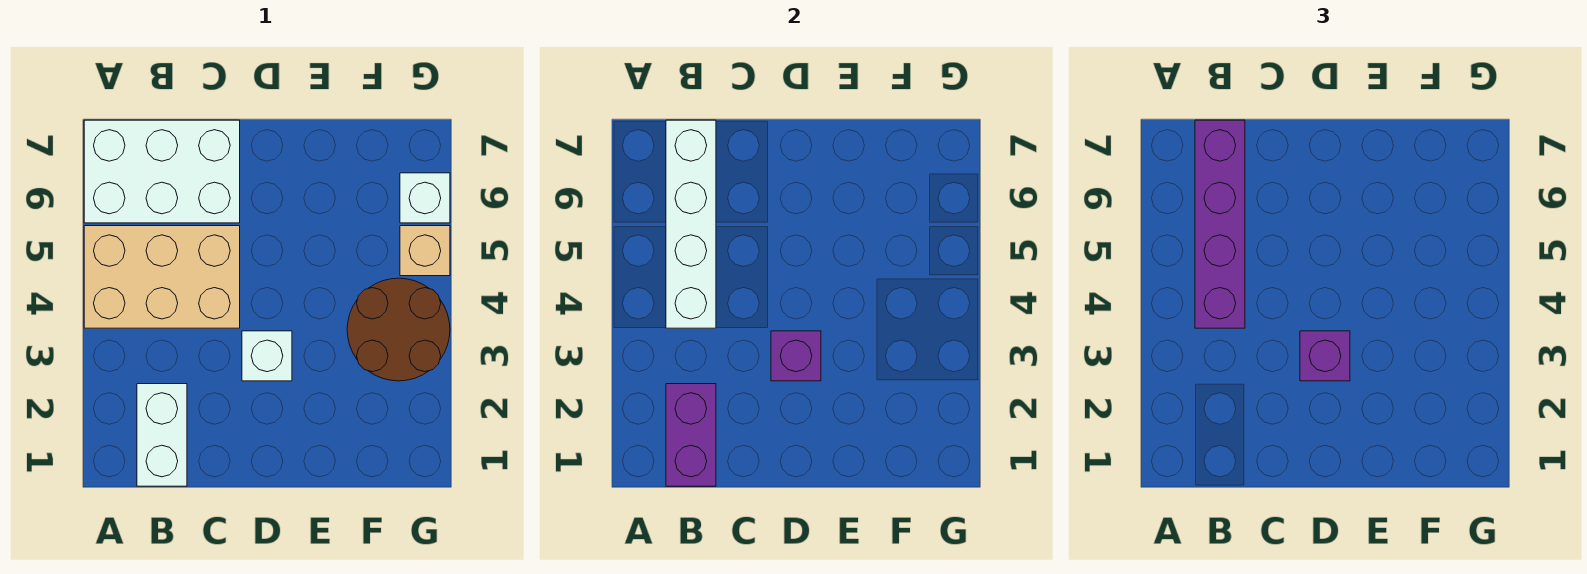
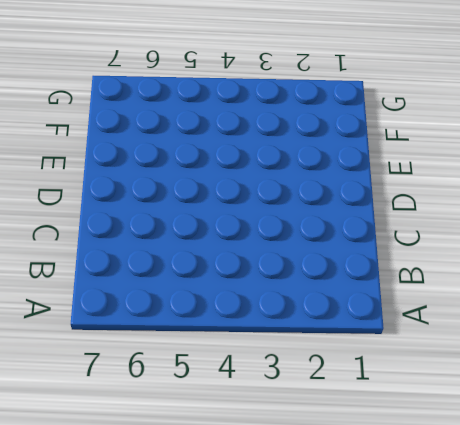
none -> tan brick A4:C5 level 1
none -> white brick A6:C7 level 1
none -> white brick B1:B2 level 1

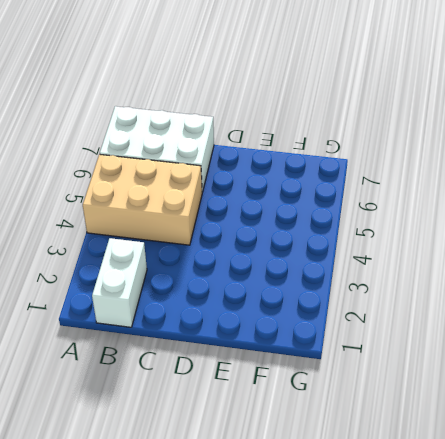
none -> white brick D3 level 1
none -> brown round brick F3:G4 level 1
none -> tan brick G5 level 1

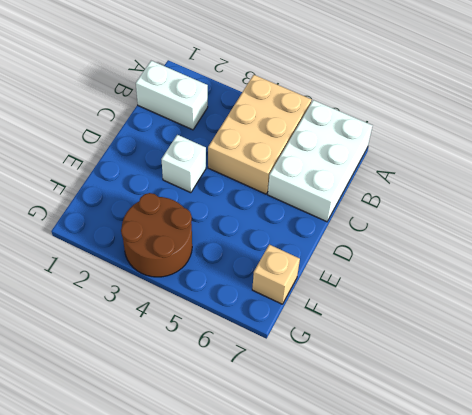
tan brick F7 level 1 -> tan brick G5 level 1
none -> white brick G6 level 1
none -> purple brick B1:B2 level 2
none -> white brick B4:B7 level 2

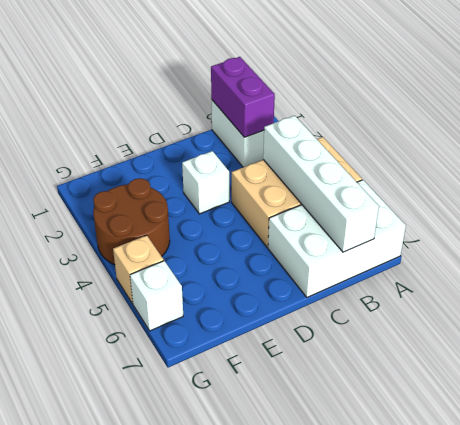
none -> purple brick D3 level 2
none -> purple brick B4:B7 level 3
none -> purple brick D3 level 3

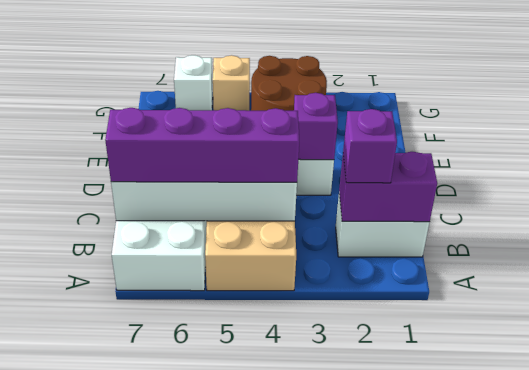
purple brick B2 level 3 -> purple brick D3 level 3

